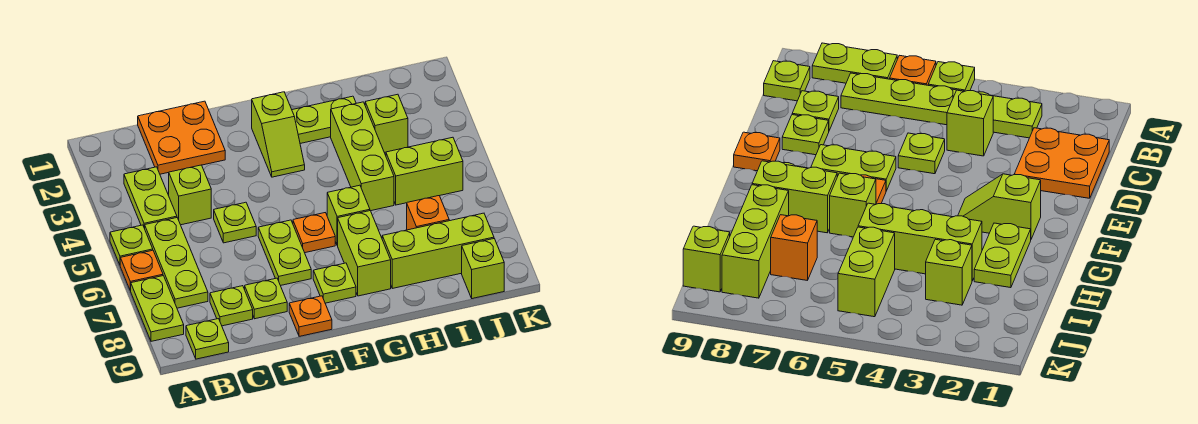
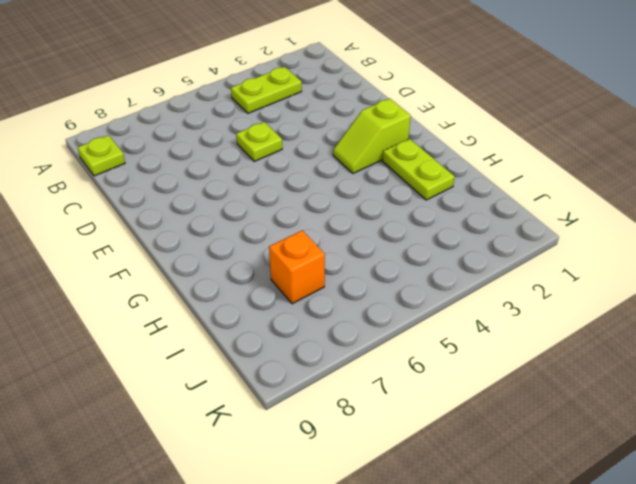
none -> lime plate A5 level 1
none -> orange plate A6 level 1
none -> lime plate A7:A8 level 1

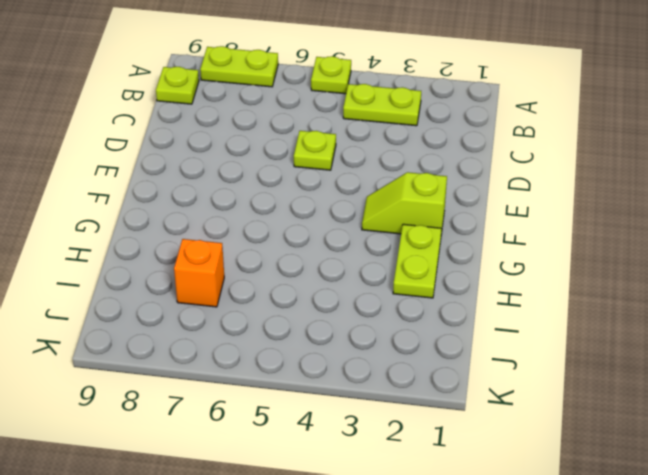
none -> orange plate A6 level 1
none -> lime plate B5:B7 level 1
none -> orange plate C1:D2 level 1

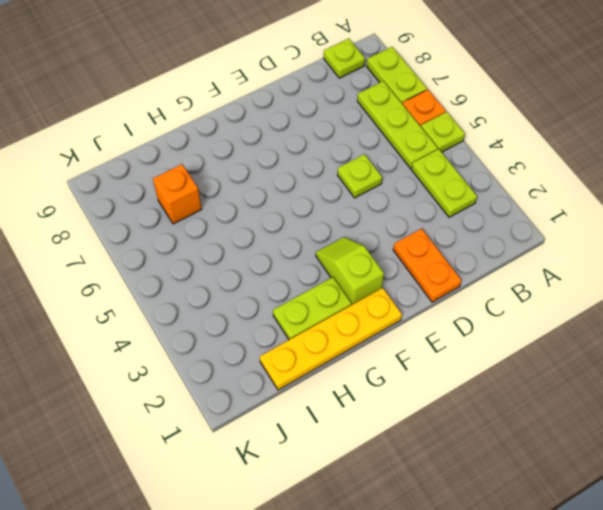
orange plate D1:D2 level 1 -> orange plate C1:D2 level 1
yellow plate F1:I1 level 1 -> none
none -> lime brick C4 level 1
none -> lime plate C8 level 1
none -> lime plate D8 level 1

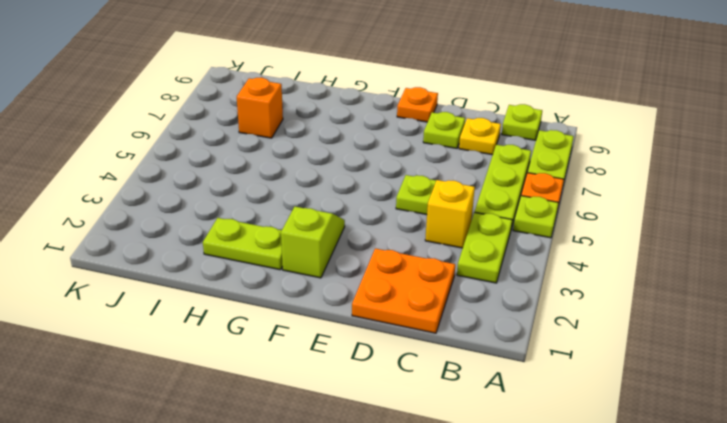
yellow brick C4 level 1 -> lime brick C4 level 1
yellow plate C8 level 1 -> lime plate C8 level 1
none -> lime plate E6:E7 level 1
none -> orange plate F6 level 1
none -> lime plate F8 level 1

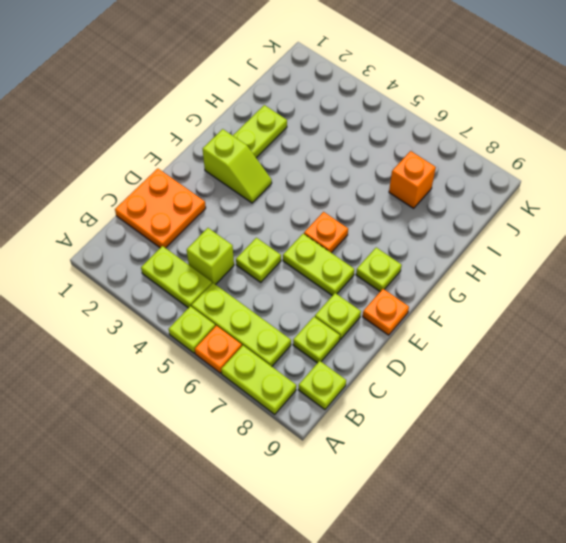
none -> lime brick G6 level 1
none -> lime brick G7:G8 level 1
none -> lime brick H3:H5 level 1

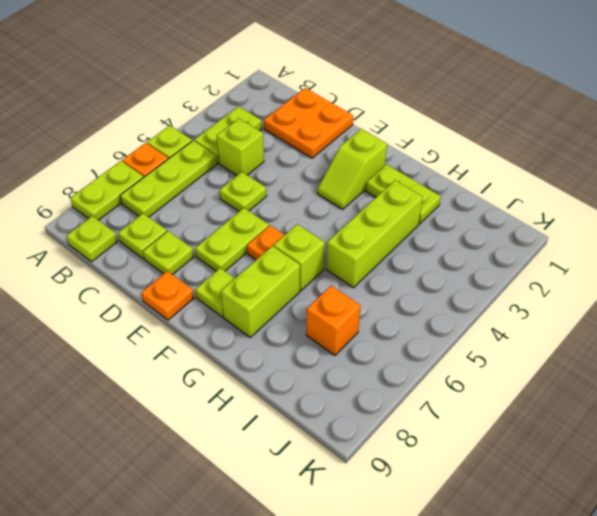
none -> lime brick H8:J8 level 1
none -> lime brick I3 level 1
none -> lime brick I5:J5 level 1

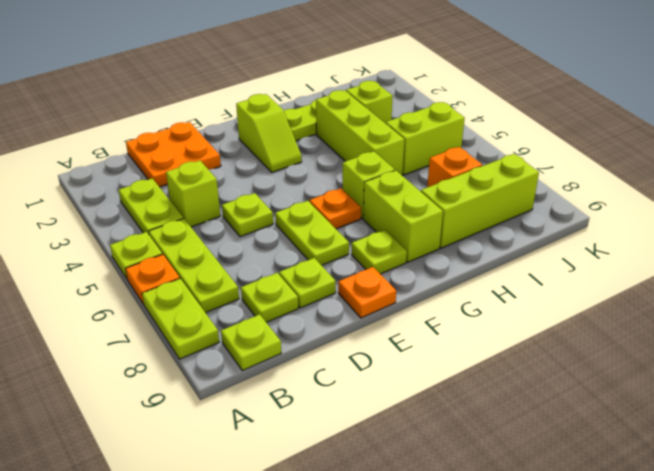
none -> lime brick J9 level 1

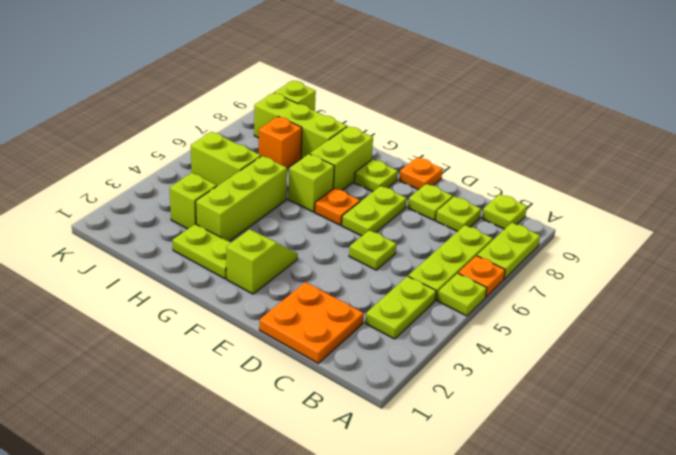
none -> lime brick C4 level 1

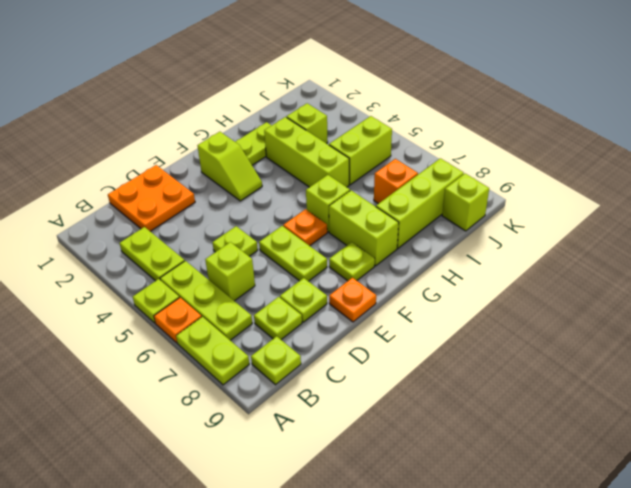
lime brick C6 level 1 -> lime brick C4 level 1

